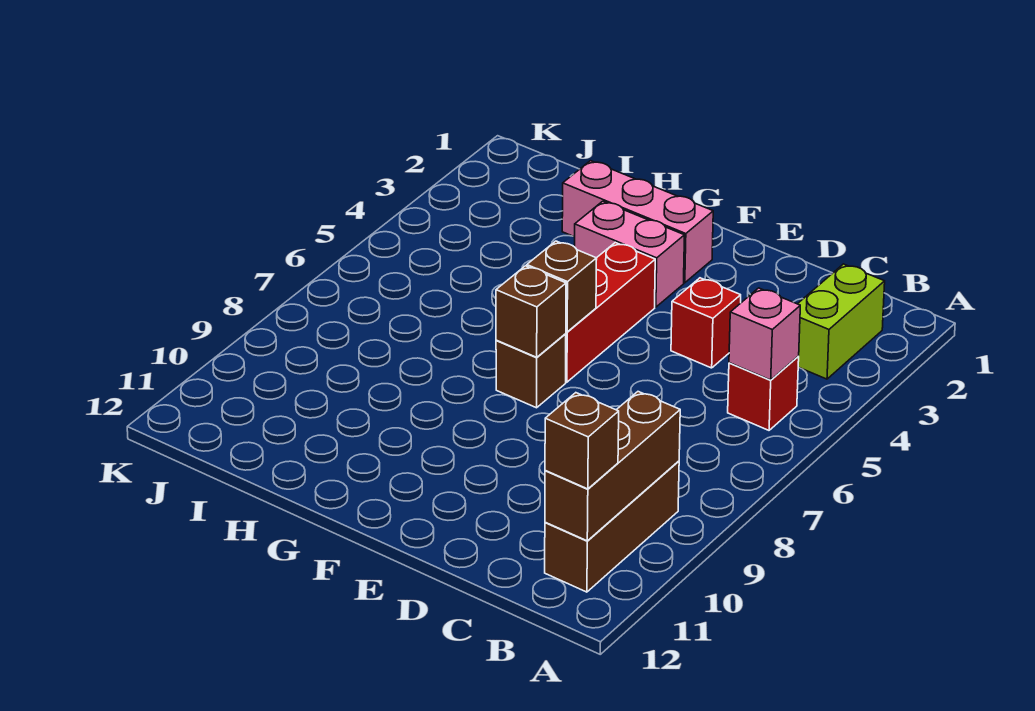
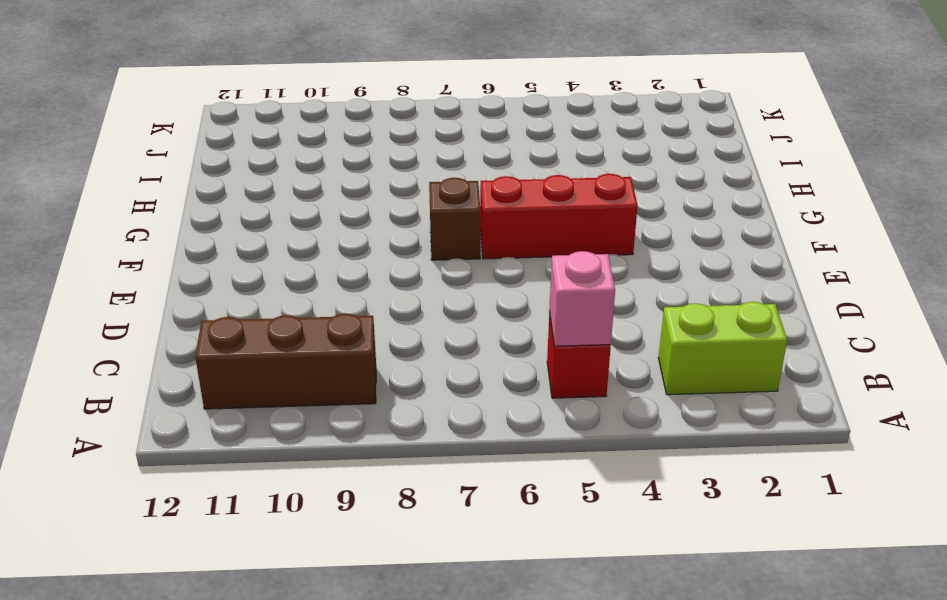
none -> red brick D4 level 1
none -> pink brick F2:H2 level 1
none -> pink brick F3:G3 level 1

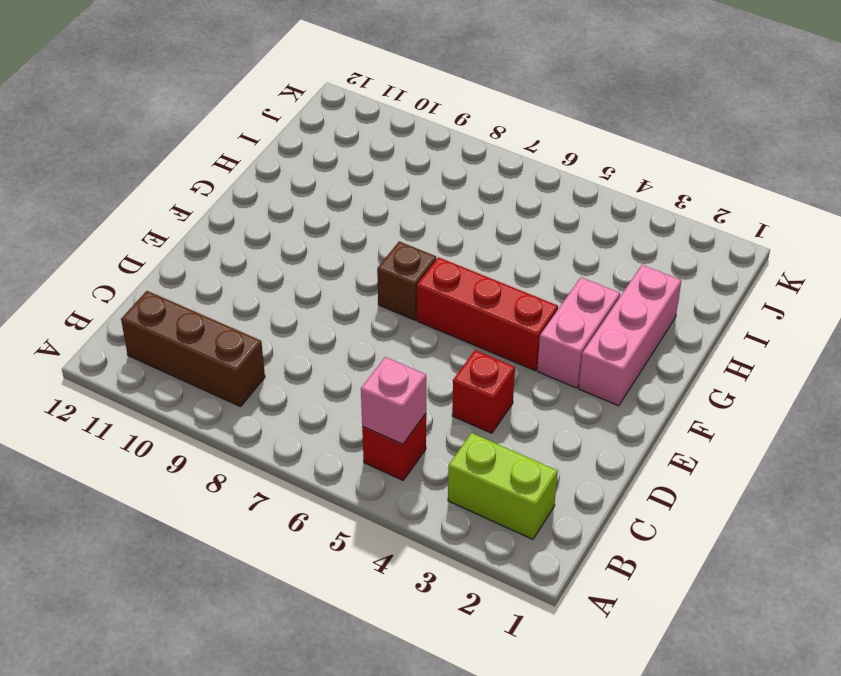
none -> brown brick B9:B11 level 2
none -> brown brick F6 level 2
none -> brown brick F7 level 2

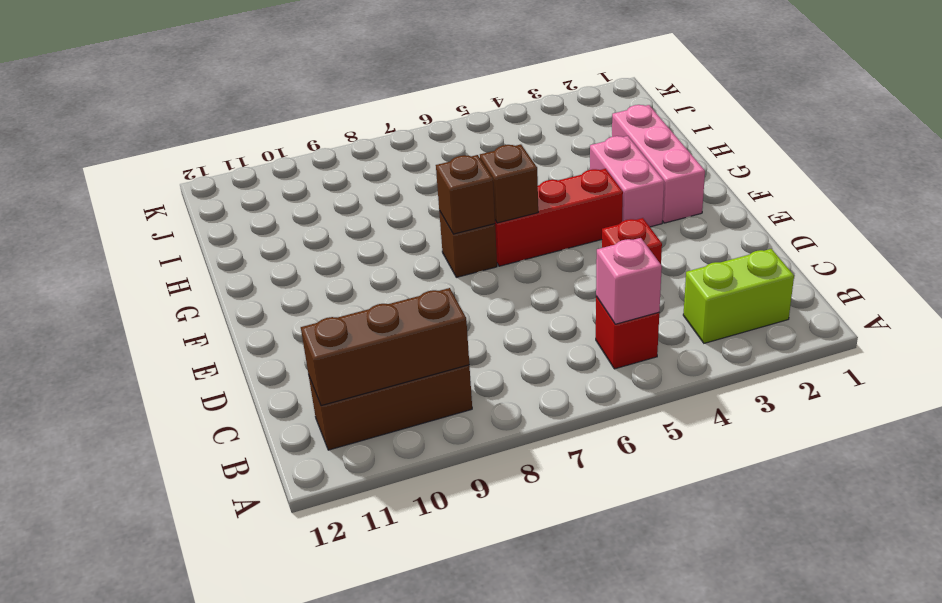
none -> brown brick B11 level 3

